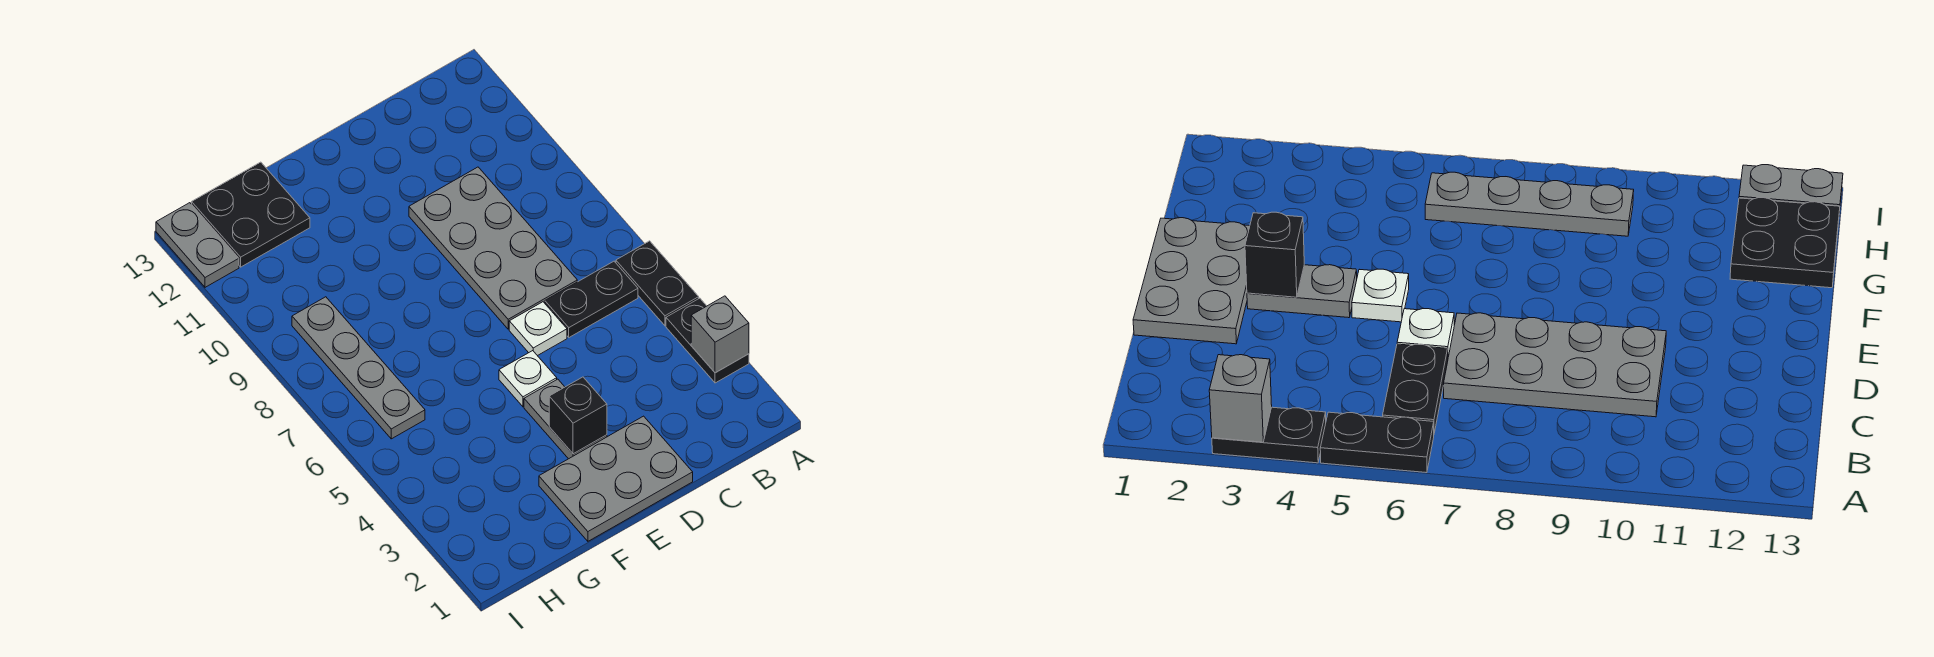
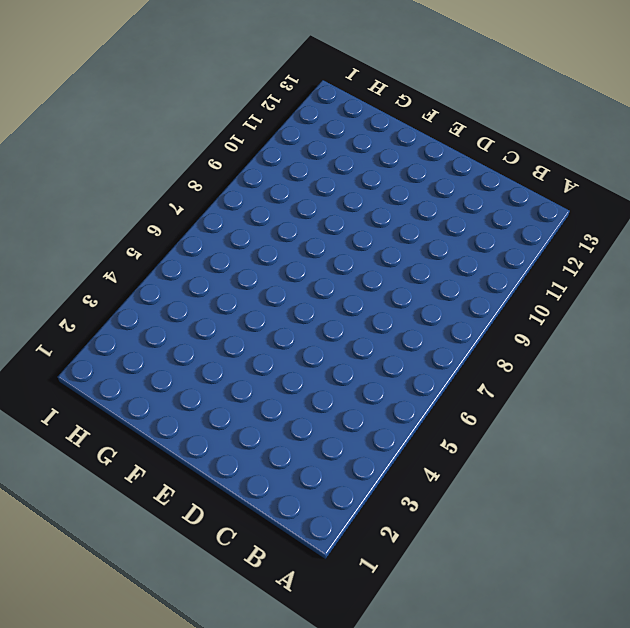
none -> black plate A3:A4 level 1
none -> black plate A5:A6 level 1
none -> black plate B6:C6 level 1

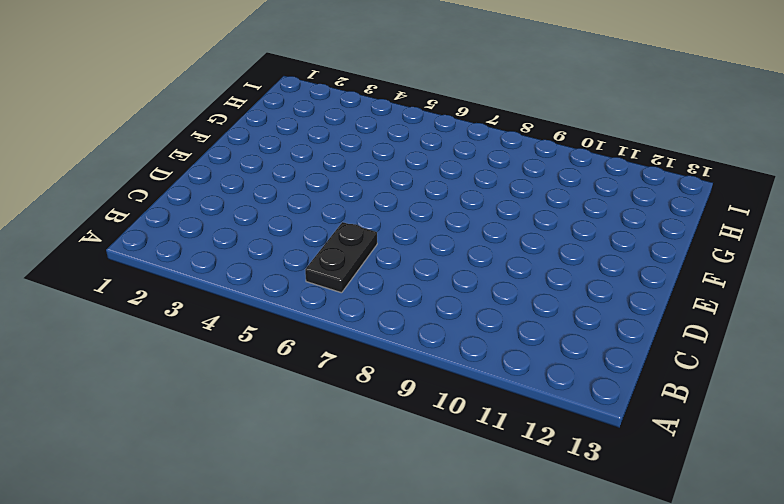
none -> black plate A3:A4 level 1
none -> black plate A5:A6 level 1
none -> grey plate C7:D10 level 1

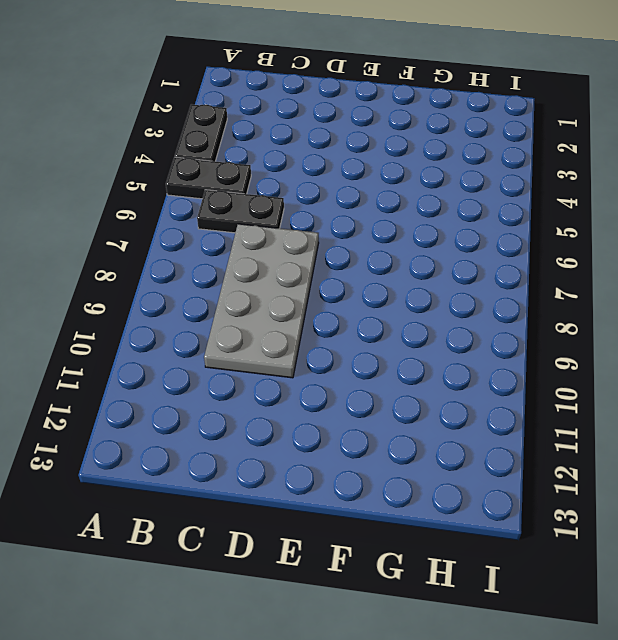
black plate A5:B5 level 1 -> black plate A5:A6 level 1
none -> grey plate D1:F2 level 1
none -> white plate D6 level 1
none -> grey plate E3:E4 level 1

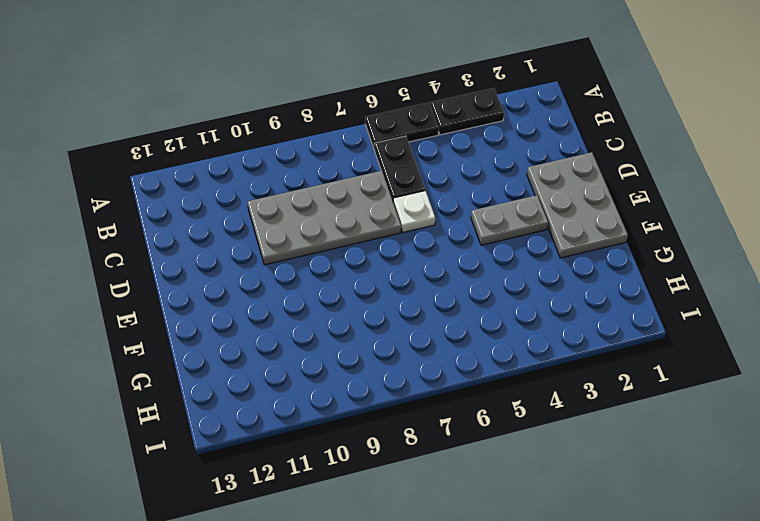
none -> white plate E5 level 1
none -> black plate G12:H13 level 1
none -> grey plate H6:H9 level 1

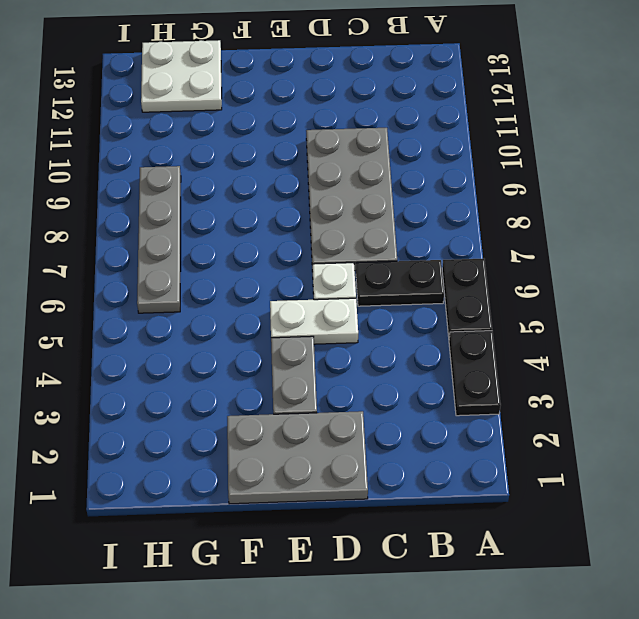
white plate D5:E5 level 1 -> white plate E5 level 1
white plate G12:H13 level 1 -> black plate G12:H13 level 1
none -> grey plate I12:I13 level 1
none -> grey brick A3 level 2
none -> black brick E3 level 2

